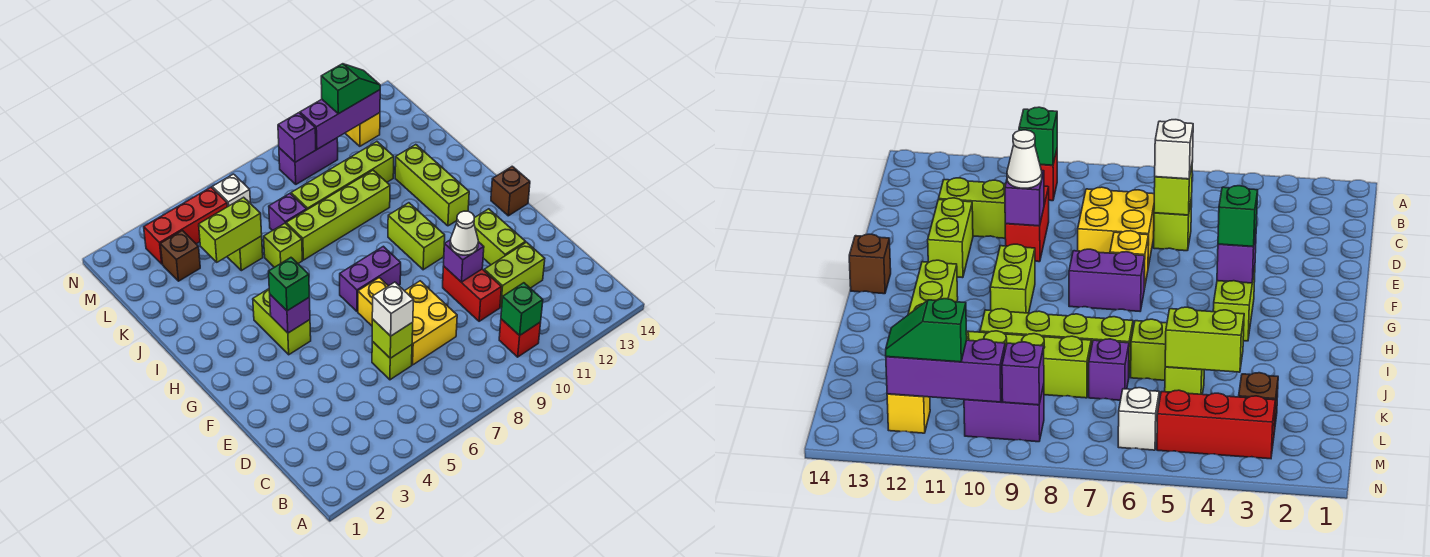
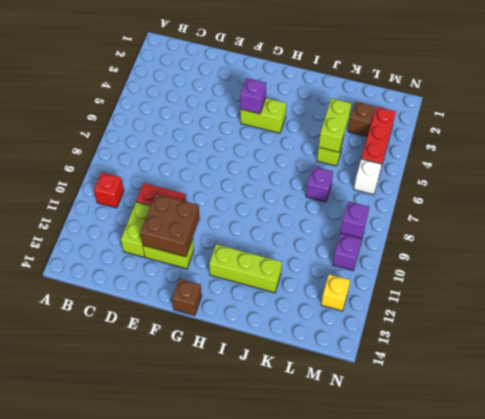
brown brick E11:F12 level 2 -> none
none -> lime brick D6 level 1
none -> yellow brick D7:E8 level 1
none -> yellow brick F7 level 1
none -> purple brick G7:G8 level 1

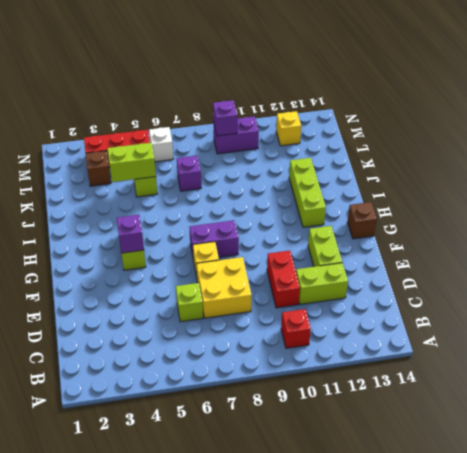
none -> lime brick G10:H10 level 1
none -> lime brick J6 level 1
none -> lime brick J7:J10 level 1
none -> lime brick K8:K11 level 1

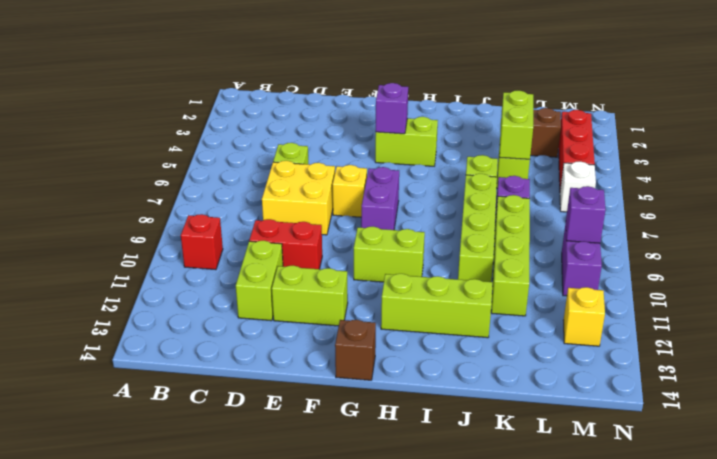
none -> green brick B10 level 2
none -> lime brick D6 level 2
none -> purple brick E10 level 2
none -> purple brick M10:M12 level 2

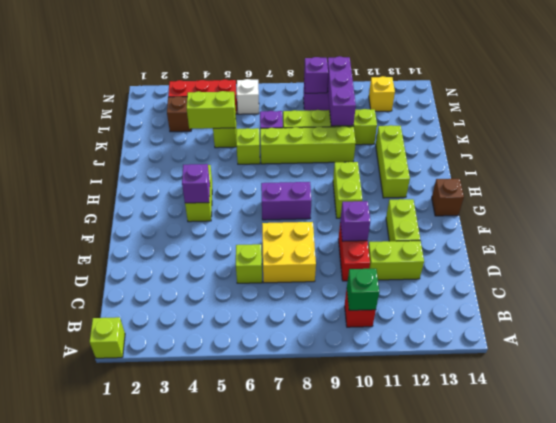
lime brick A1 level 1 -> lime brick D6 level 2
purple brick K10:M10 level 2 -> purple brick M10:M12 level 2
none -> yellow brick F7 level 1
none -> white brick D6 level 3
none -> white cone E10 level 3
none -> green brick G4 level 3

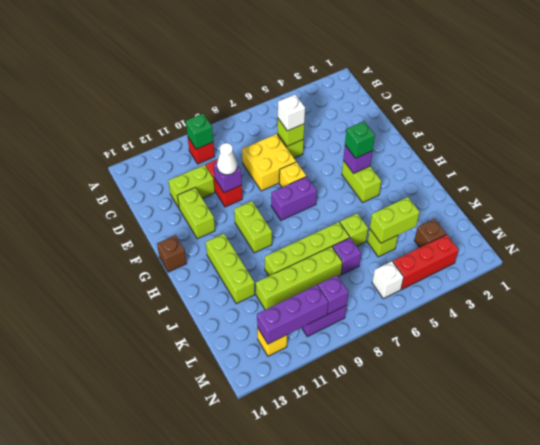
none -> green slope M11:M12 level 3 top 11

